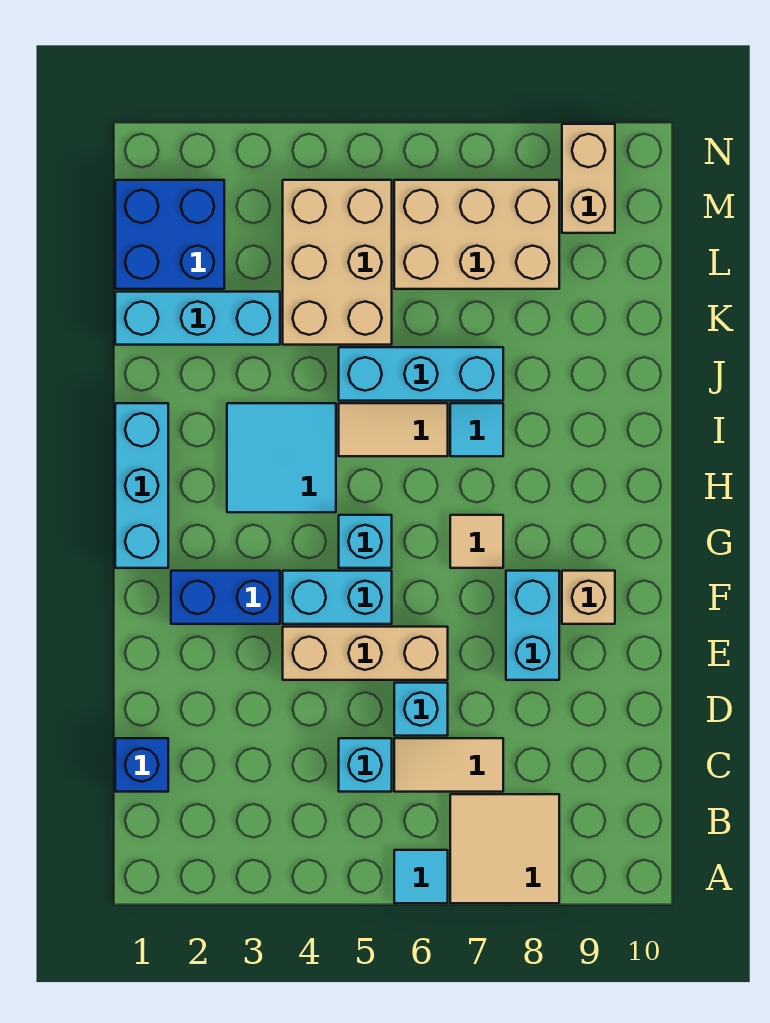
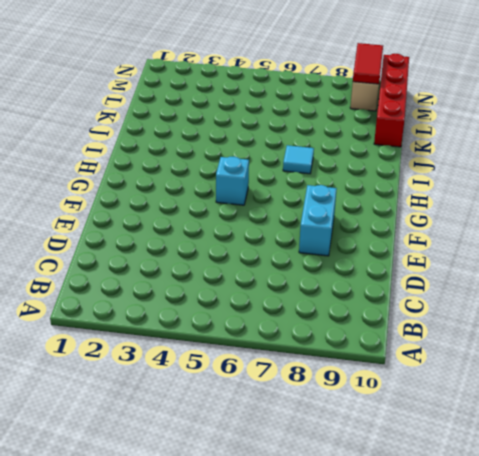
red brick K10:N10 level 1 -> none
red tile M9:N9 level 2 -> none
none -> cyan tile A6 level 1
none -> tan tile A7:B8 level 1
none -> blue brick C1 level 1

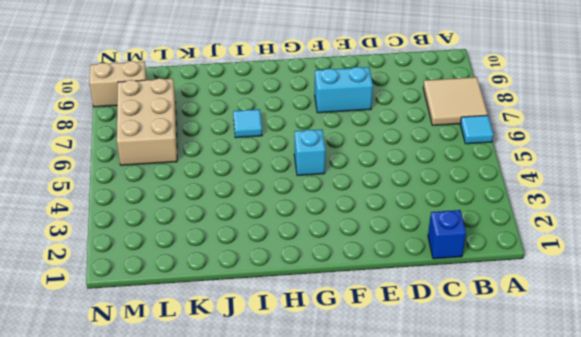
none -> cyan brick C5 level 1
none -> tan tile C6:C7 level 1
none -> cyan brick D6 level 1

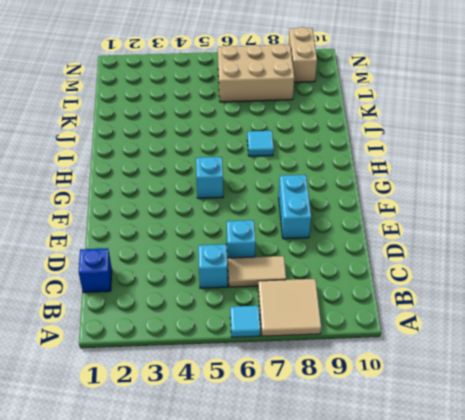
none -> tan brick E4:E6 level 1
none -> blue brick F2:F3 level 1
none -> cyan brick F4:F5 level 1

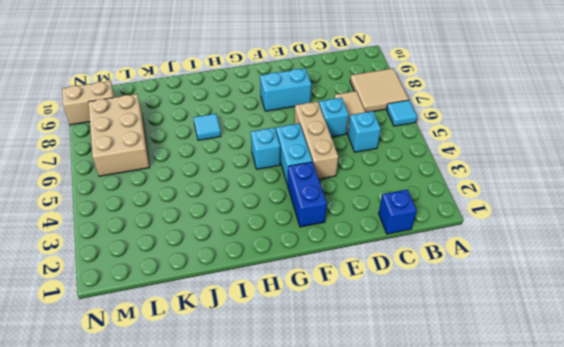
none -> tan brick F9 level 1
none -> cyan brick G1:I1 level 1
none -> tan tile G7 level 1

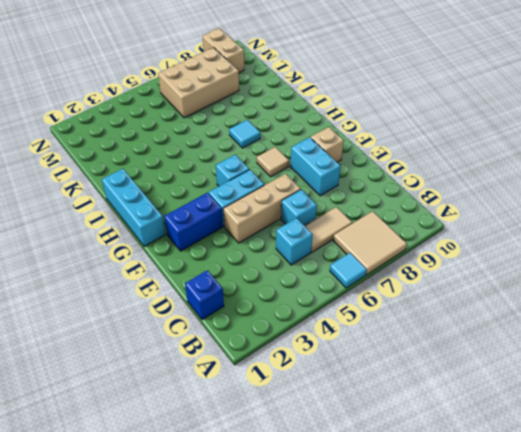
none -> cyan tile H3:I4 level 1
none -> tan tile I5:I6 level 1
none -> cyan brick J5:J7 level 1

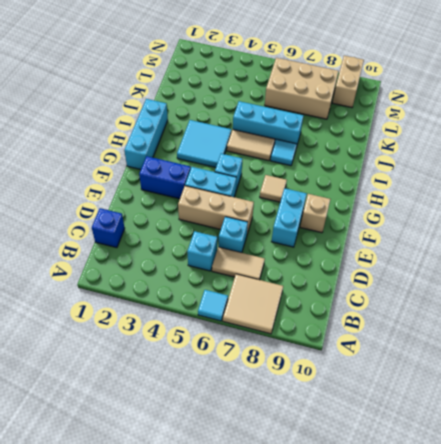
none -> cyan brick K1:K3 level 1
none -> tan brick K4:M5 level 1
none -> blue brick L1:M2 level 1

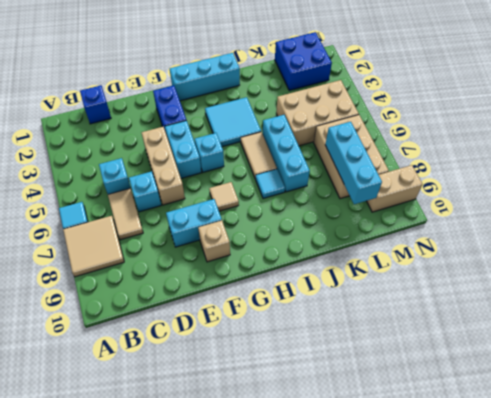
cyan brick L7:L9 level 2 -> cyan brick K1:K3 level 1

